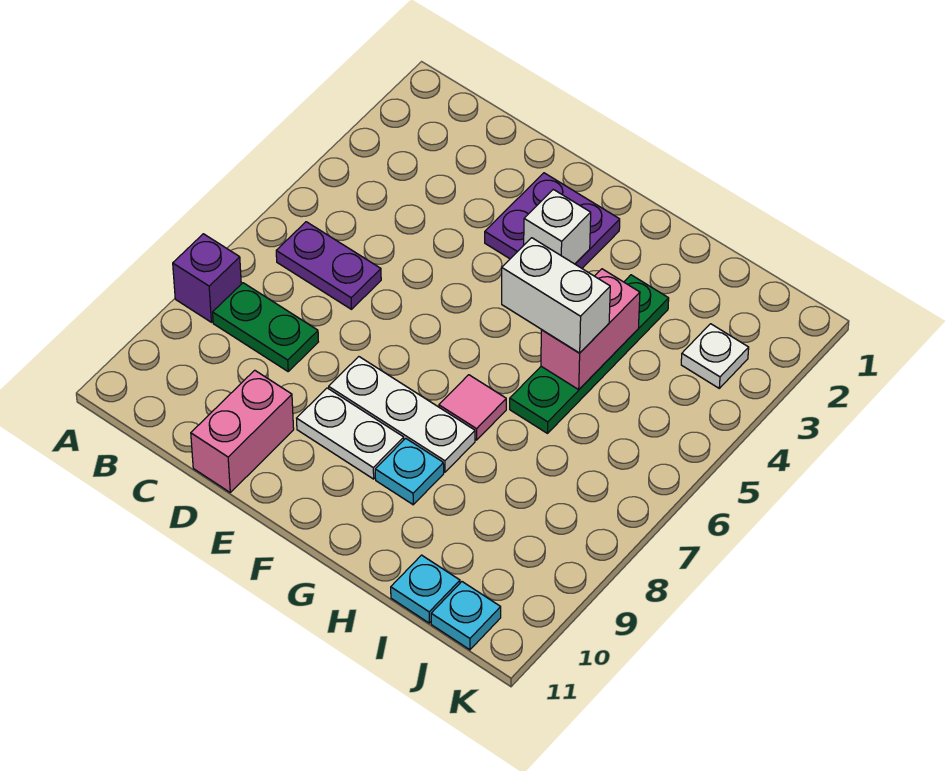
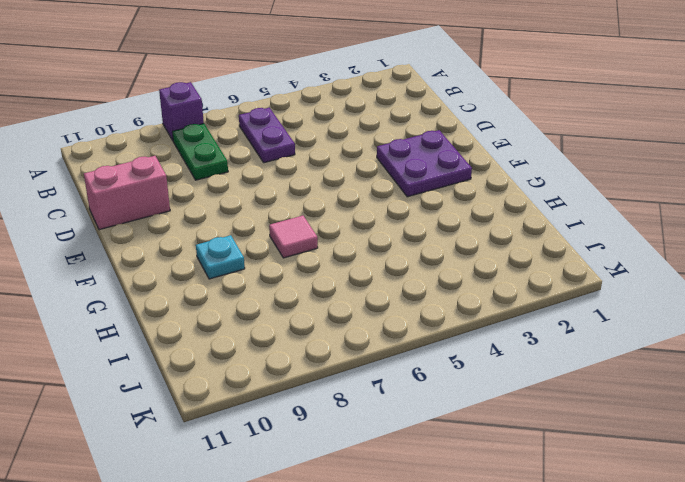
none -> white plate E8:G8 level 1
none -> white plate E9:F9 level 1
none -> green plate H3:H6 level 1

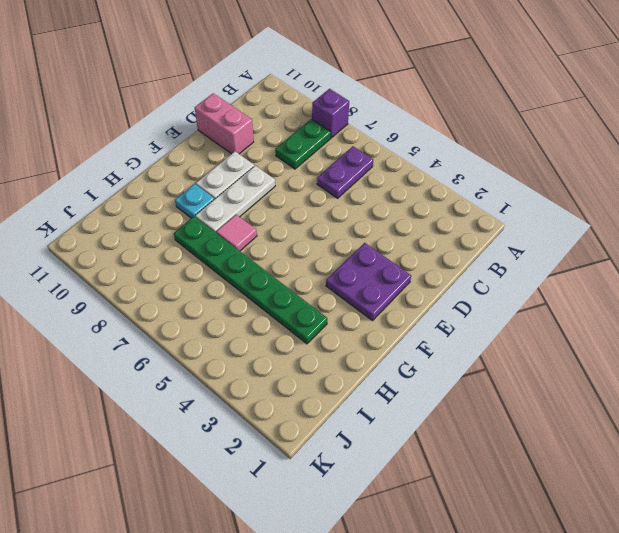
green plate H3:H8 level 1 -> green plate H3:H6 level 1
none -> cyan plate I11 level 1
none -> white plate J3 level 1
none -> cyan plate J11 level 1

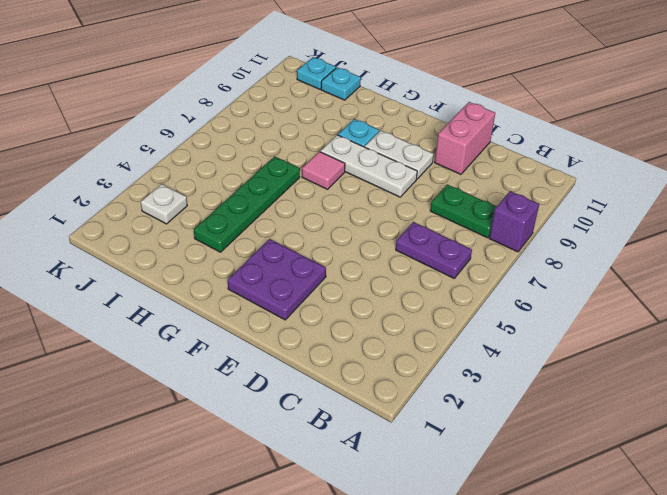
none -> white brick F3 level 2
none -> pink brick H4:H5 level 2
none -> white brick G5:H5 level 3

